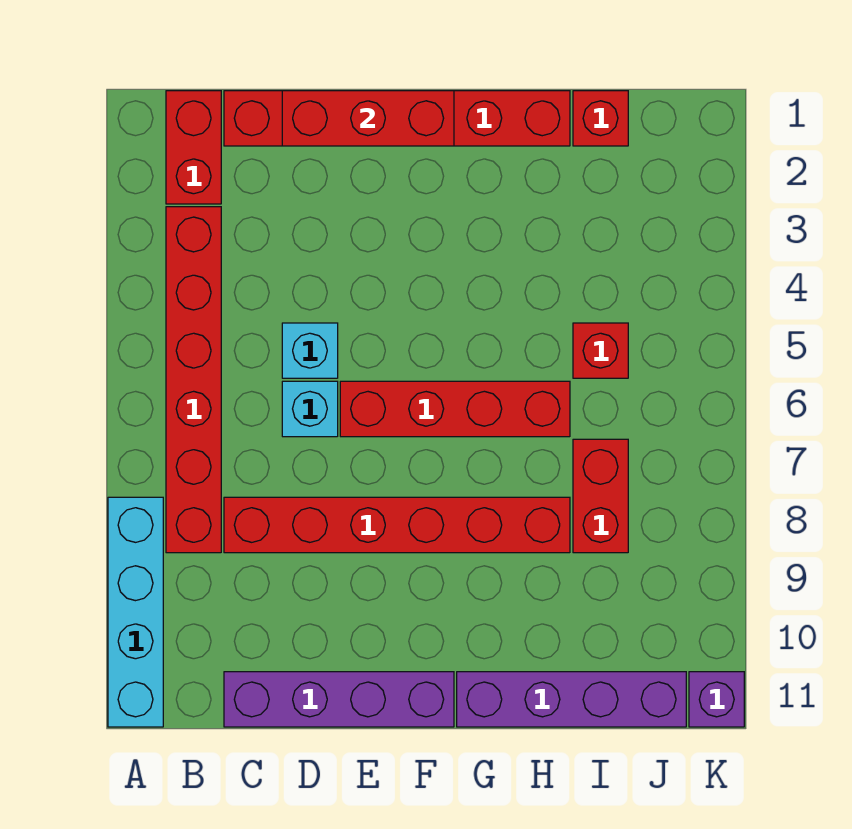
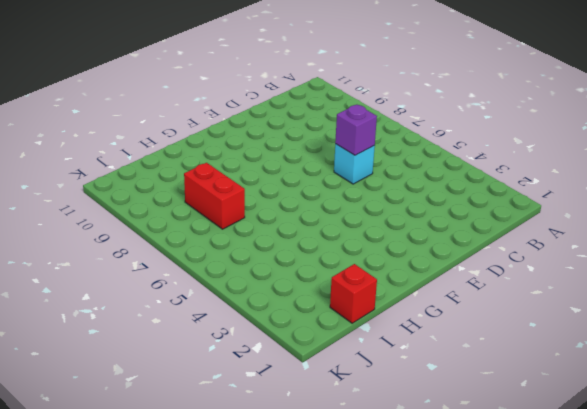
purple brick D6 level 2 -> purple brick K11 level 1
none -> cyan brick A8:A11 level 1
none -> red brick B1:B2 level 1
none -> red brick B3:B8 level 1

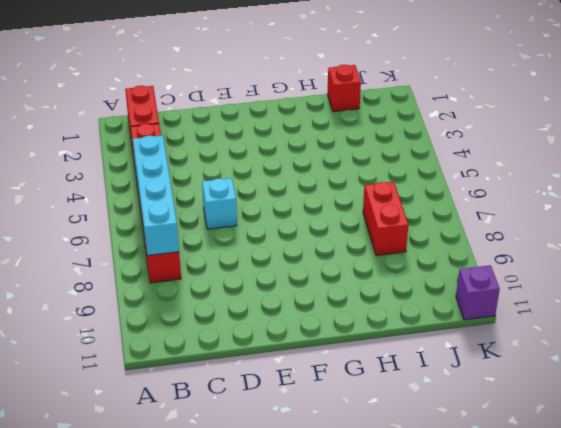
cyan brick B5:B8 level 2 -> cyan brick A8:A11 level 1
none -> red brick C1:H1 level 1
none -> red brick C8:H8 level 1
none -> purple brick C11:F11 level 1

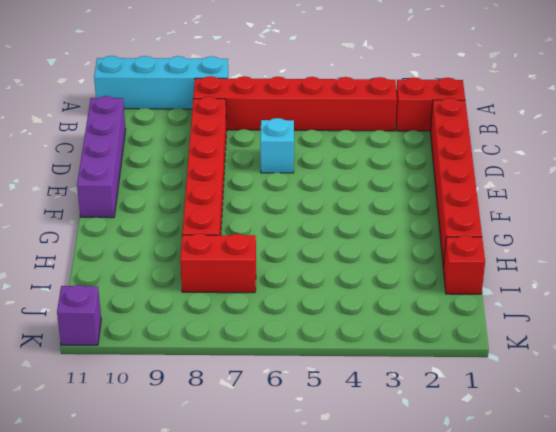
none -> cyan brick D5 level 1
none -> red brick E6:H6 level 1
none -> purple brick G11:J11 level 1

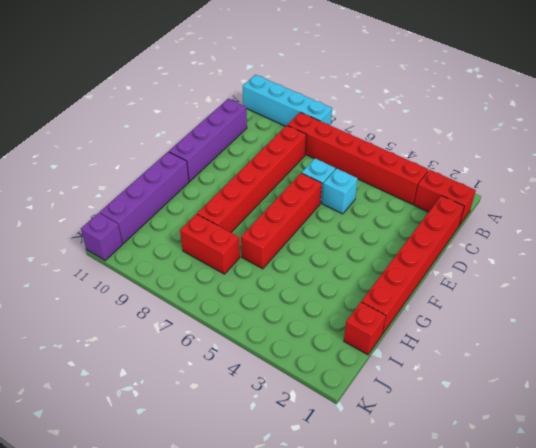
none -> red brick I5 level 1
none -> red brick D1:F1 level 2

